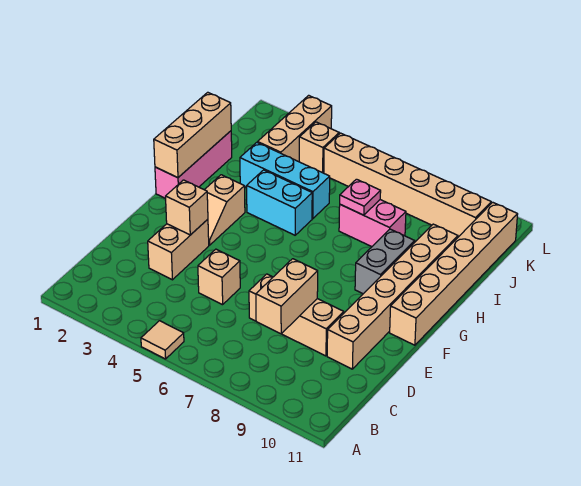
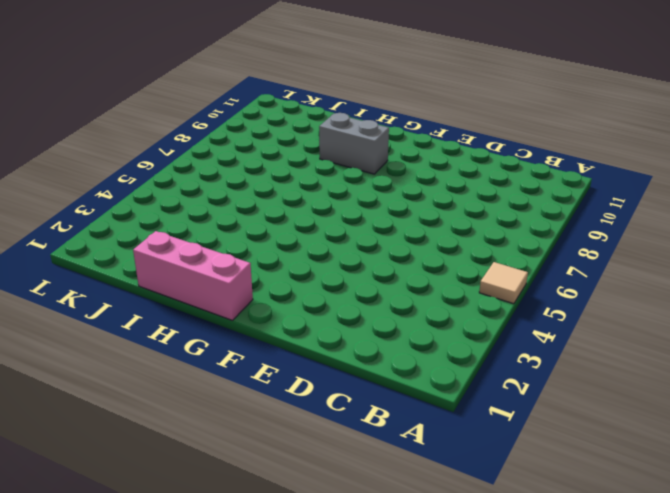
none -> tan brick D3:E3 level 1
none -> tan brick D5 level 1
none -> tan brick D7:D9 level 1

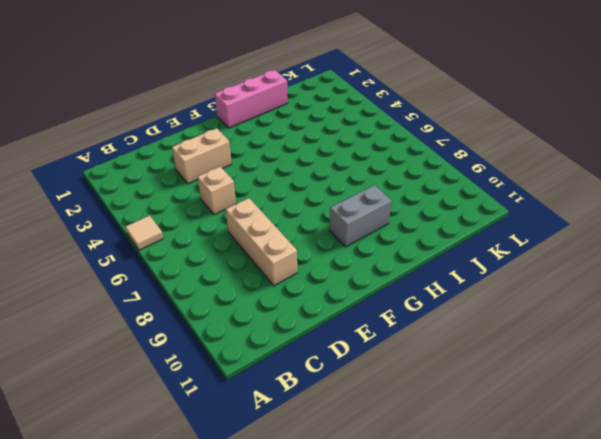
none -> tan brick D10:I10 level 1
none -> tan slope F3:G3 level 1 top G
none -> tan brick F11:K11 level 1

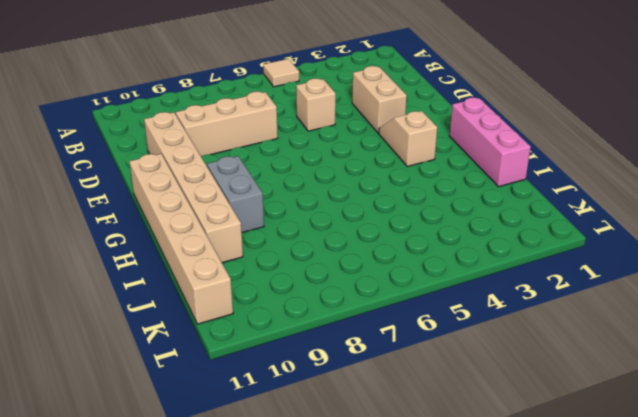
none -> cyan brick H4:H5 level 1
none -> cyan brick I3:I5 level 1
none -> pink brick I7:I8 level 1

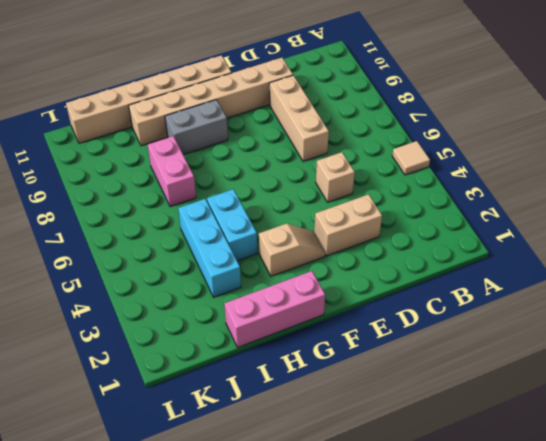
none -> tan brick J3:L3 level 1
none -> tan brick K4 level 1
none -> tan brick K5:K10 level 1

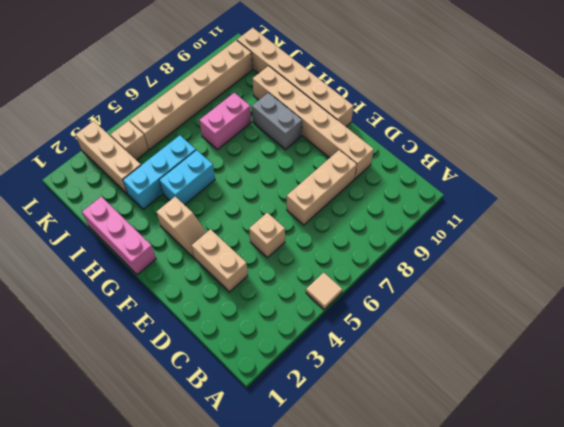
none -> tan brick C8:D8 level 2
none -> tan brick E3 level 2
none -> tan brick G1:I1 level 2

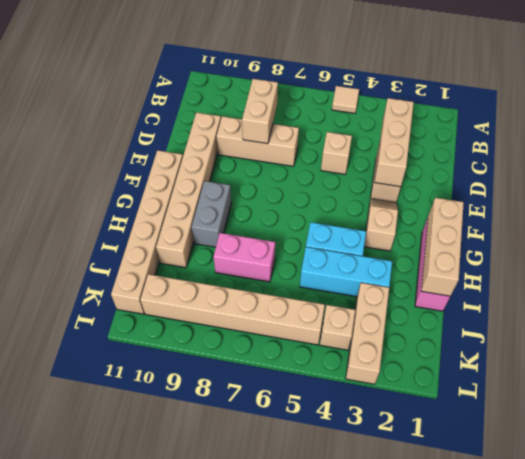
tan brick C3:E3 level 2 -> tan brick E3 level 2
none -> pink plate I7 level 2

